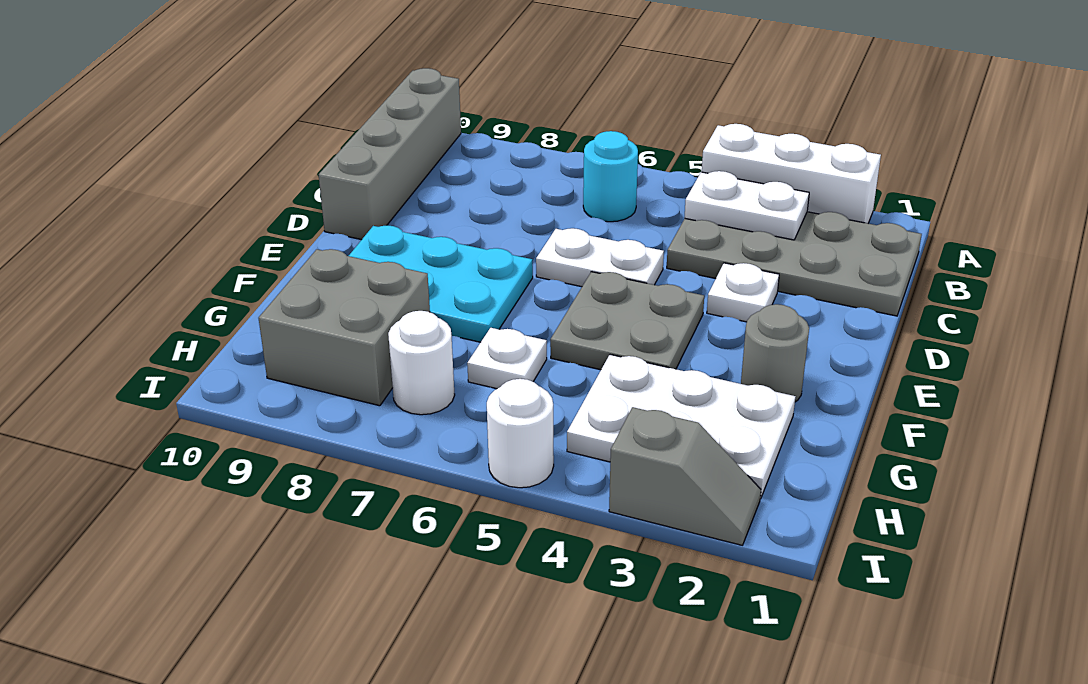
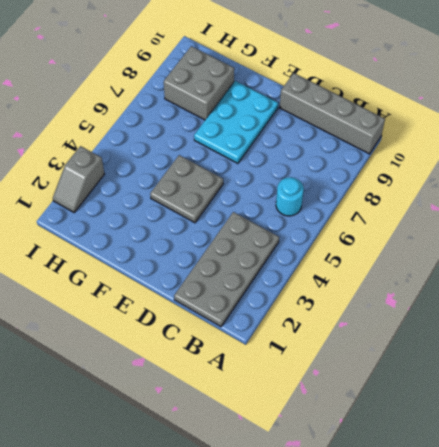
none -> white brick A2:A4 level 1
none -> white plate D3 level 1
none -> white plate D5:D6 level 1

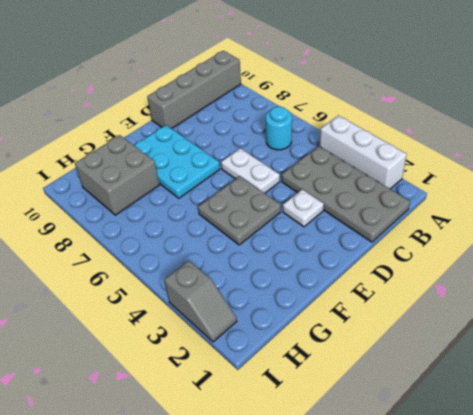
none -> grey round brick F2 level 1
none -> white plate G2:H4 level 1
none -> white plate G6 level 1

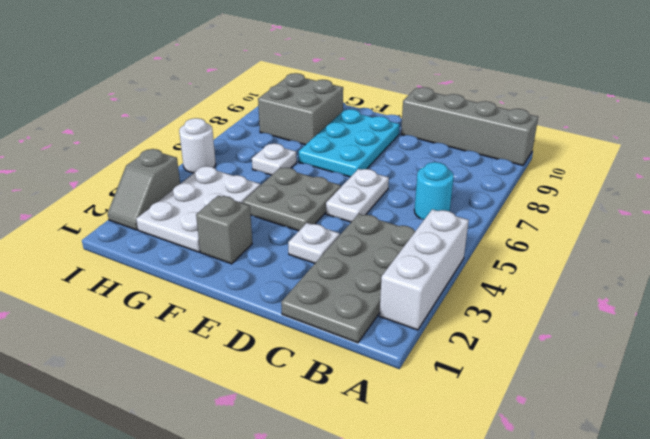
grey brick F2 level 1 -> grey round brick F2 level 1
none -> white round brick H7 level 1
none -> white plate B3:B4 level 2

